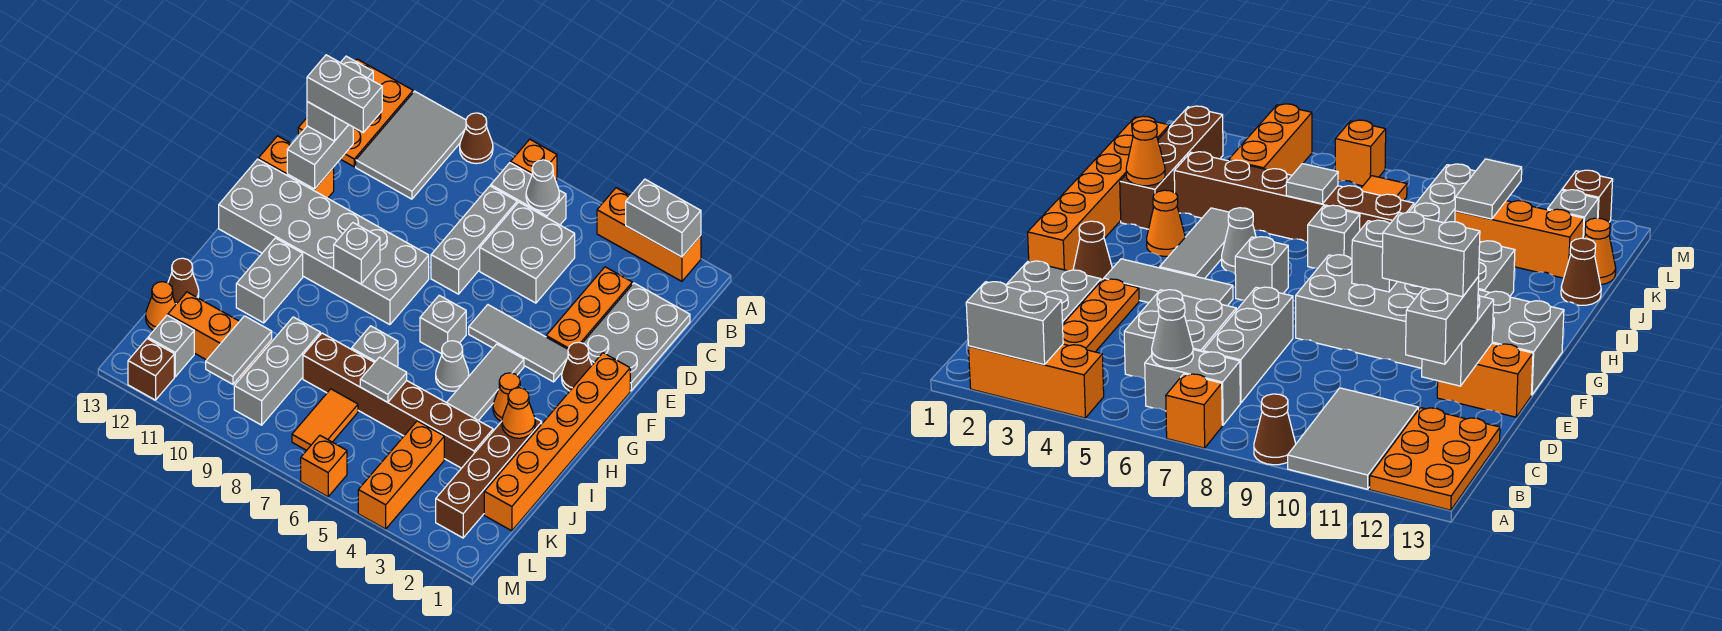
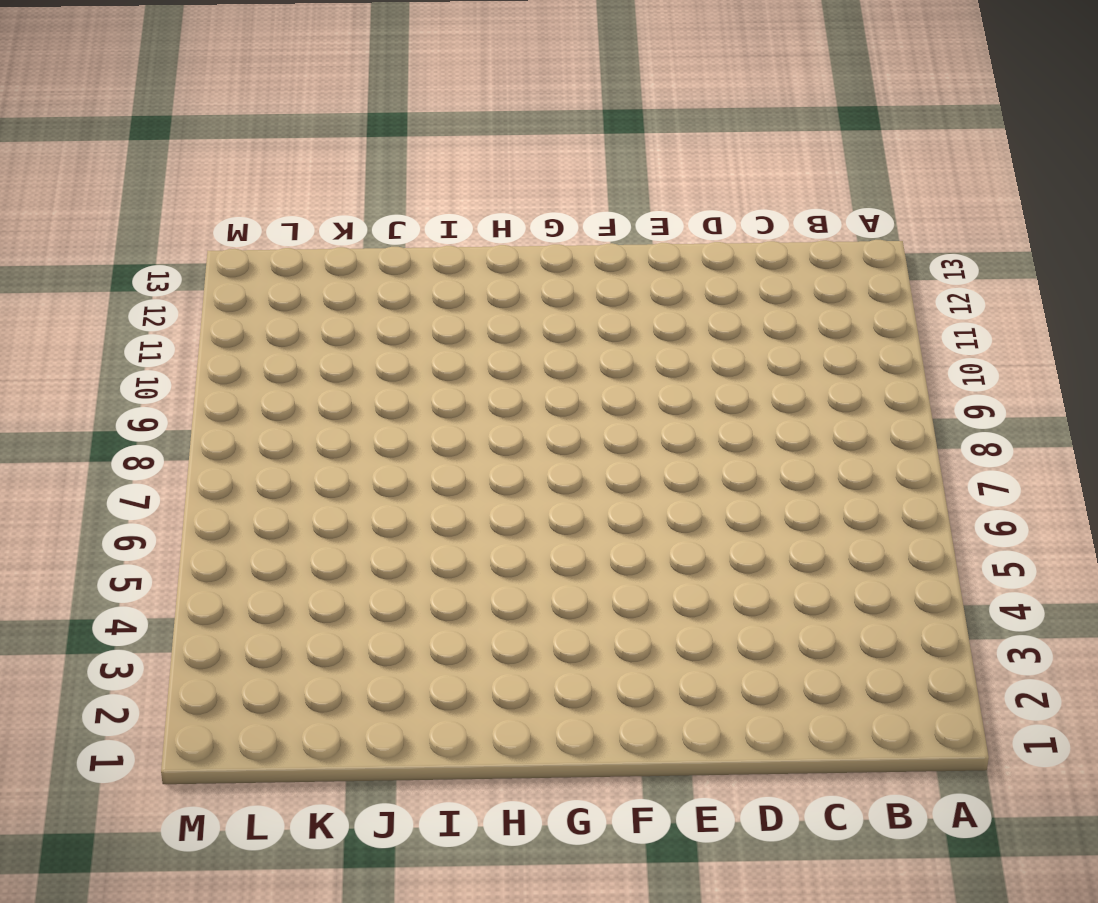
none -> orange brick A2:A4 level 1
none -> orange brick A7 level 1
none -> brown cone A9 level 1
none -> grey tile A10:C11 level 1

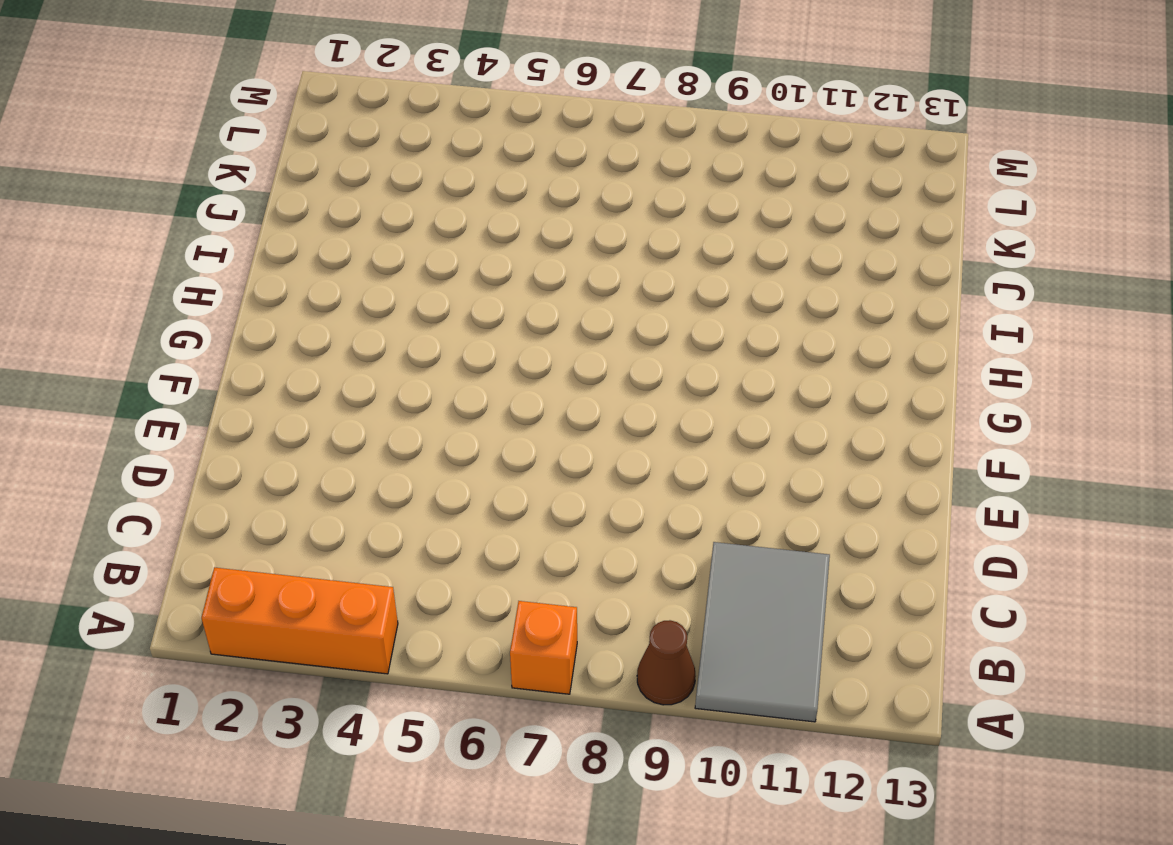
none -> orange plate A12:C13 level 1
none -> grey brick B6:B7 level 1
none -> grey plate C1:E2 level 1
none -> orange plate C3:E3 level 1

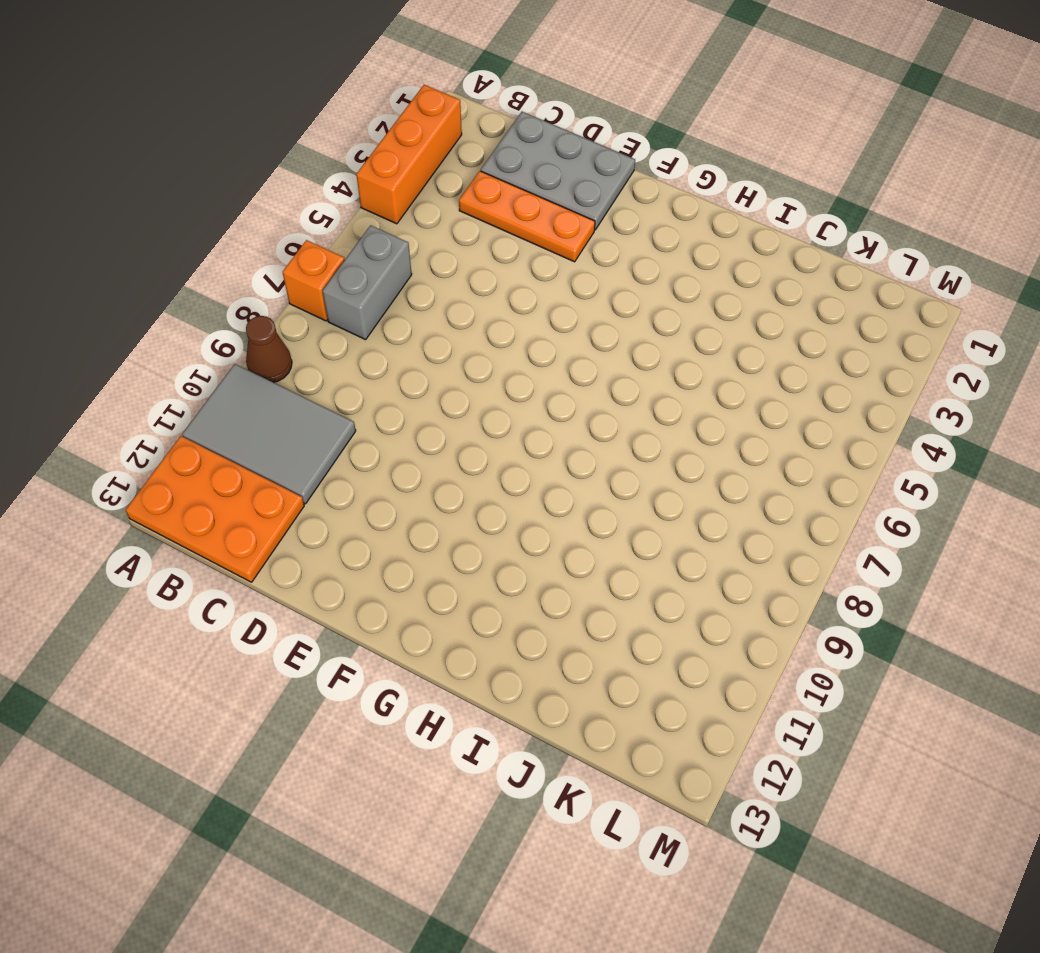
none -> grey brick C5:D6 level 1
none -> grey brick C7:E7 level 1
none -> orange brick E12:E13 level 1
none -> orange brick F1:K1 level 1

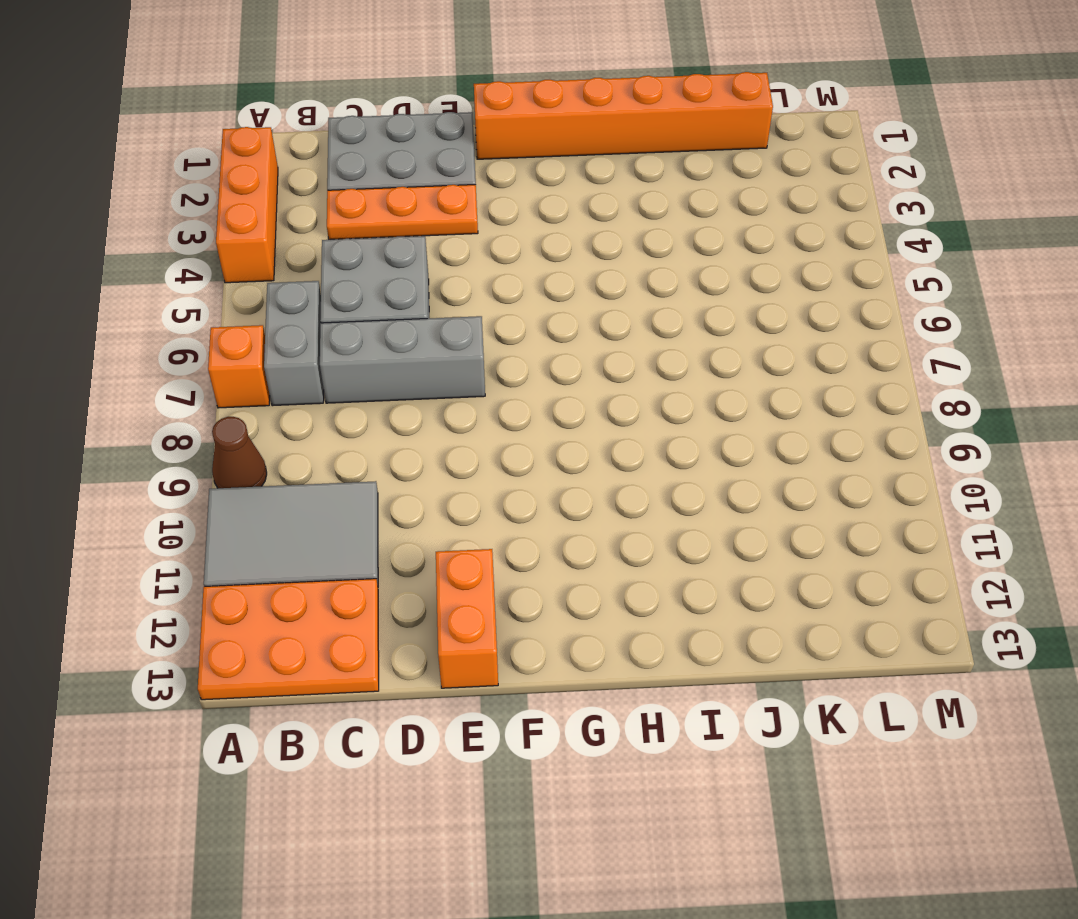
none -> brown cone F2 level 1
none -> grey tile F3:F5 level 1
none -> grey brick F8:G13 level 1
none -> grey tile G4:I4 level 1

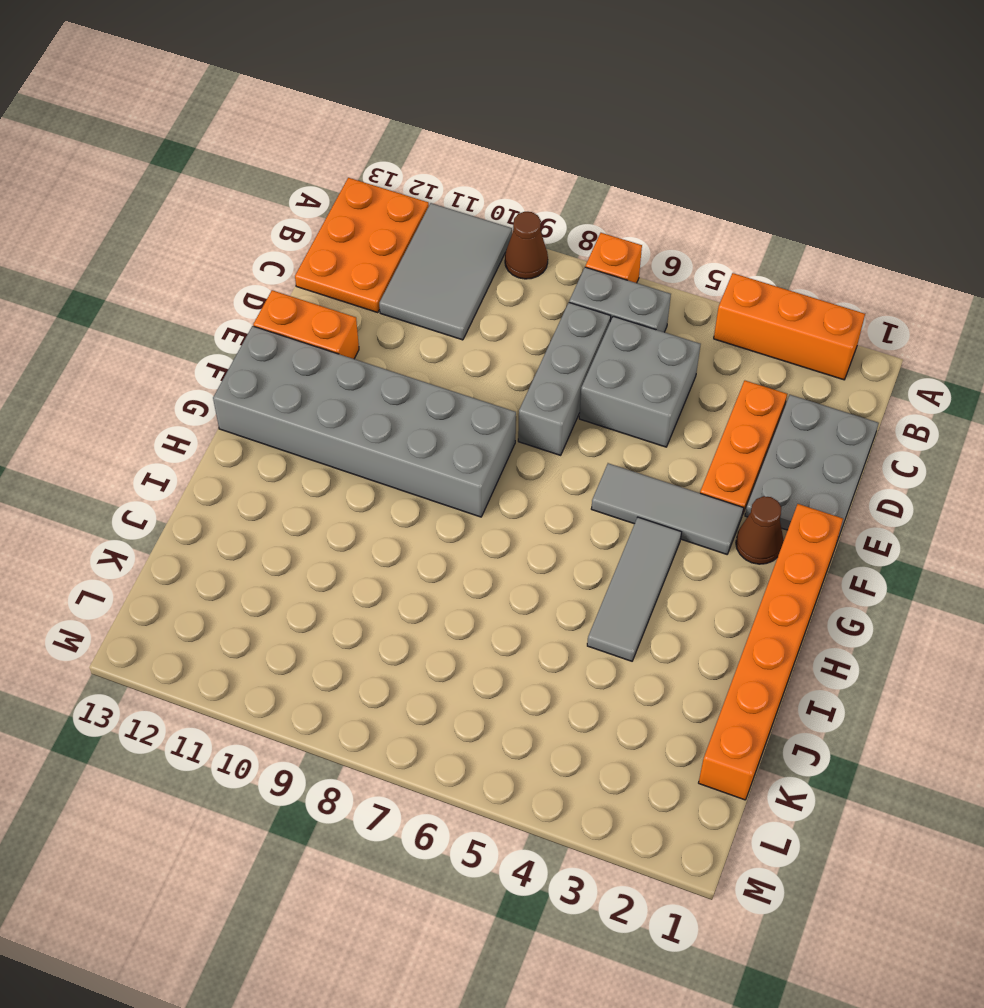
none -> grey brick G6 level 1
none -> orange cone H3 level 1
none -> grey cone H5 level 1
none -> grey brick H11:I11 level 1

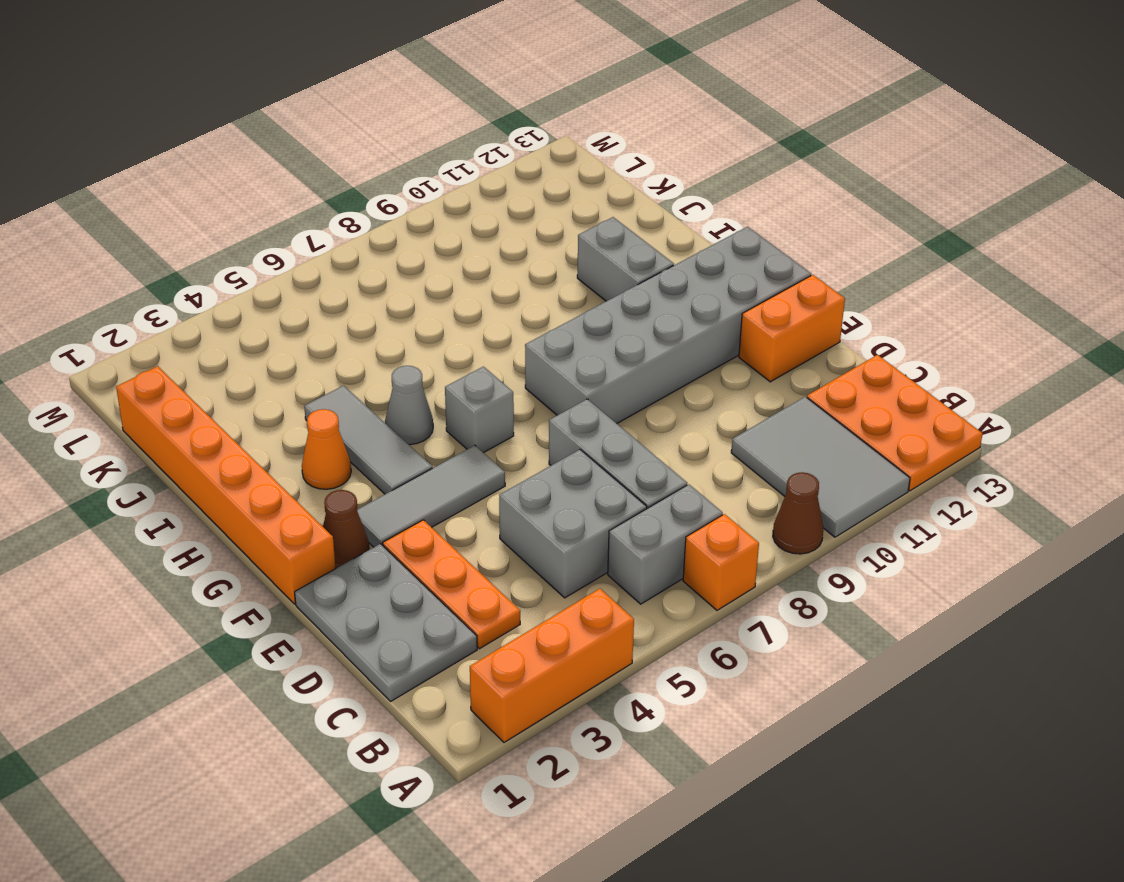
none -> brown brick I2:L2 level 1
none -> grey brick I7 level 1
none -> brown brick J3:J8 level 1
none -> grey brick J9:L9 level 1

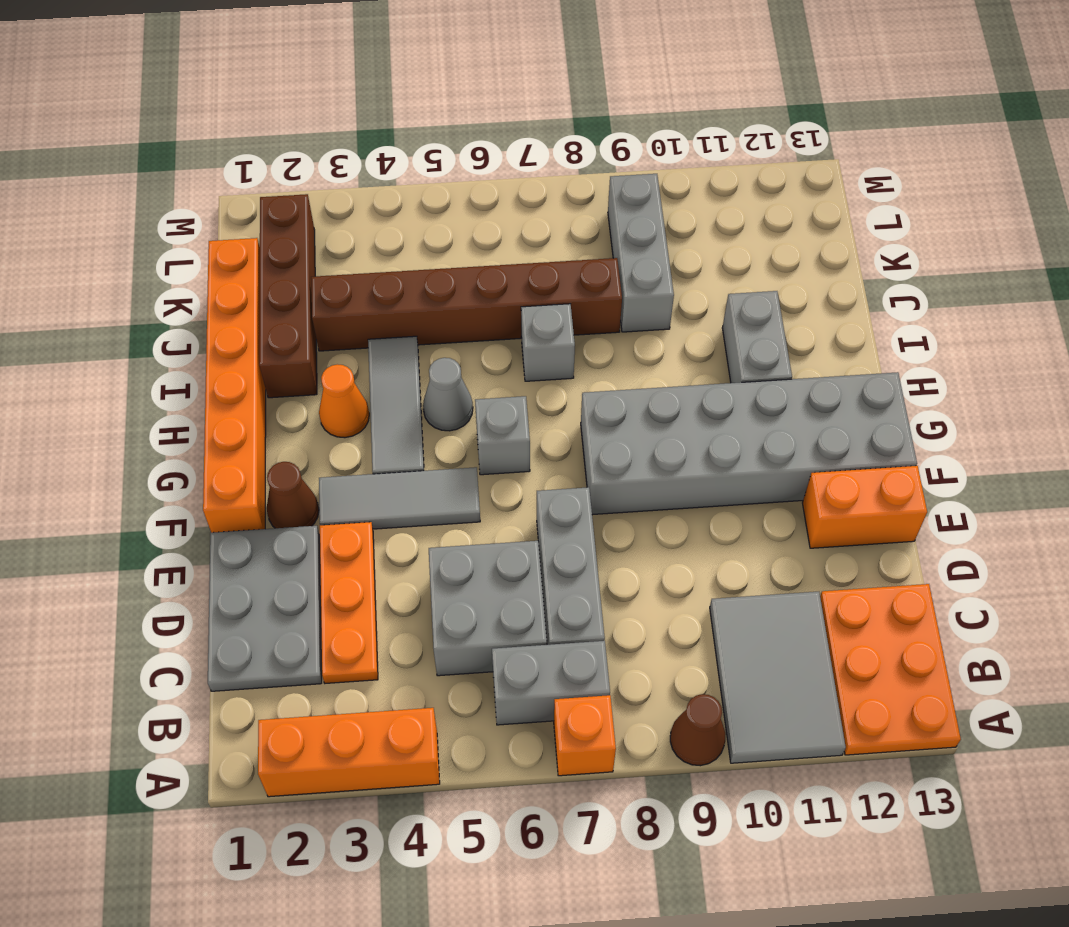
none -> brown cone J13 level 1
none -> orange brick K4:M4 level 1
none -> orange tile K7:L7 level 1
none -> orange brick K10:K12 level 1

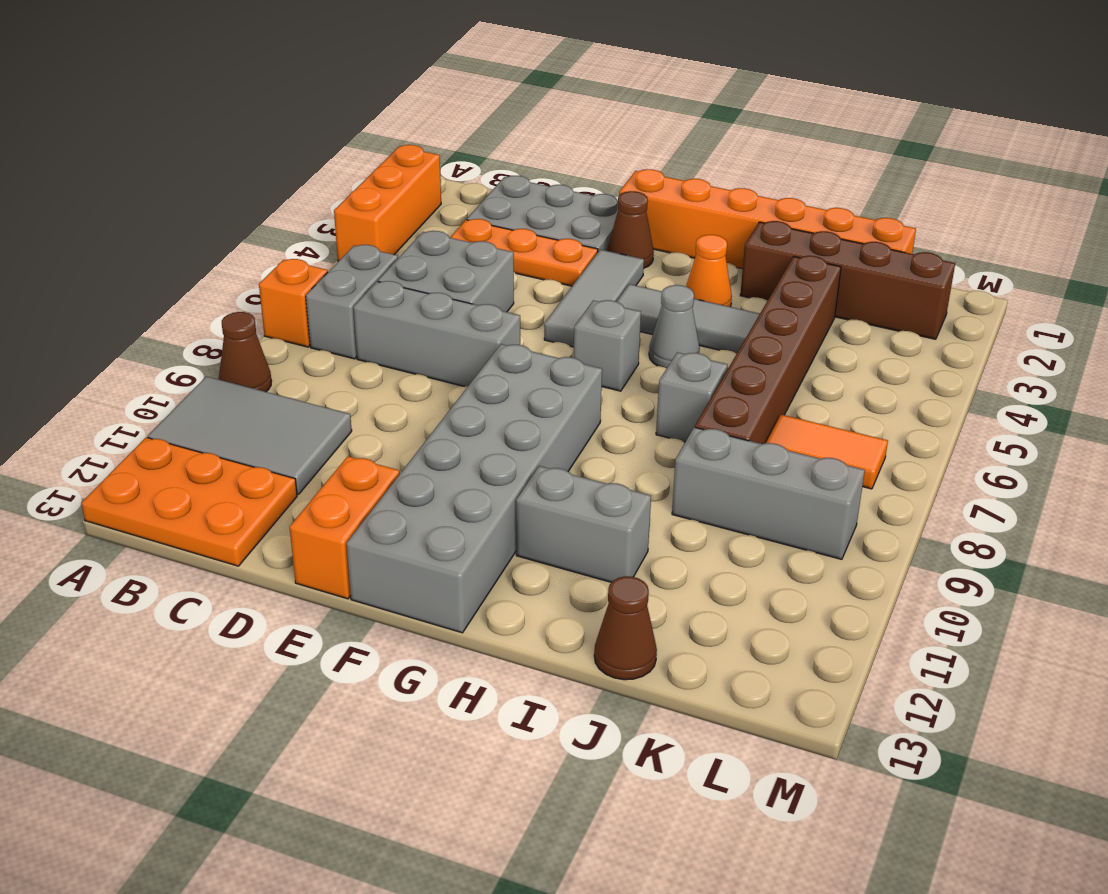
none -> orange brick K4:M4 level 1
none -> orange brick K10:K12 level 1
none -> orange cone K13 level 1
none -> grey brick L12 level 1

